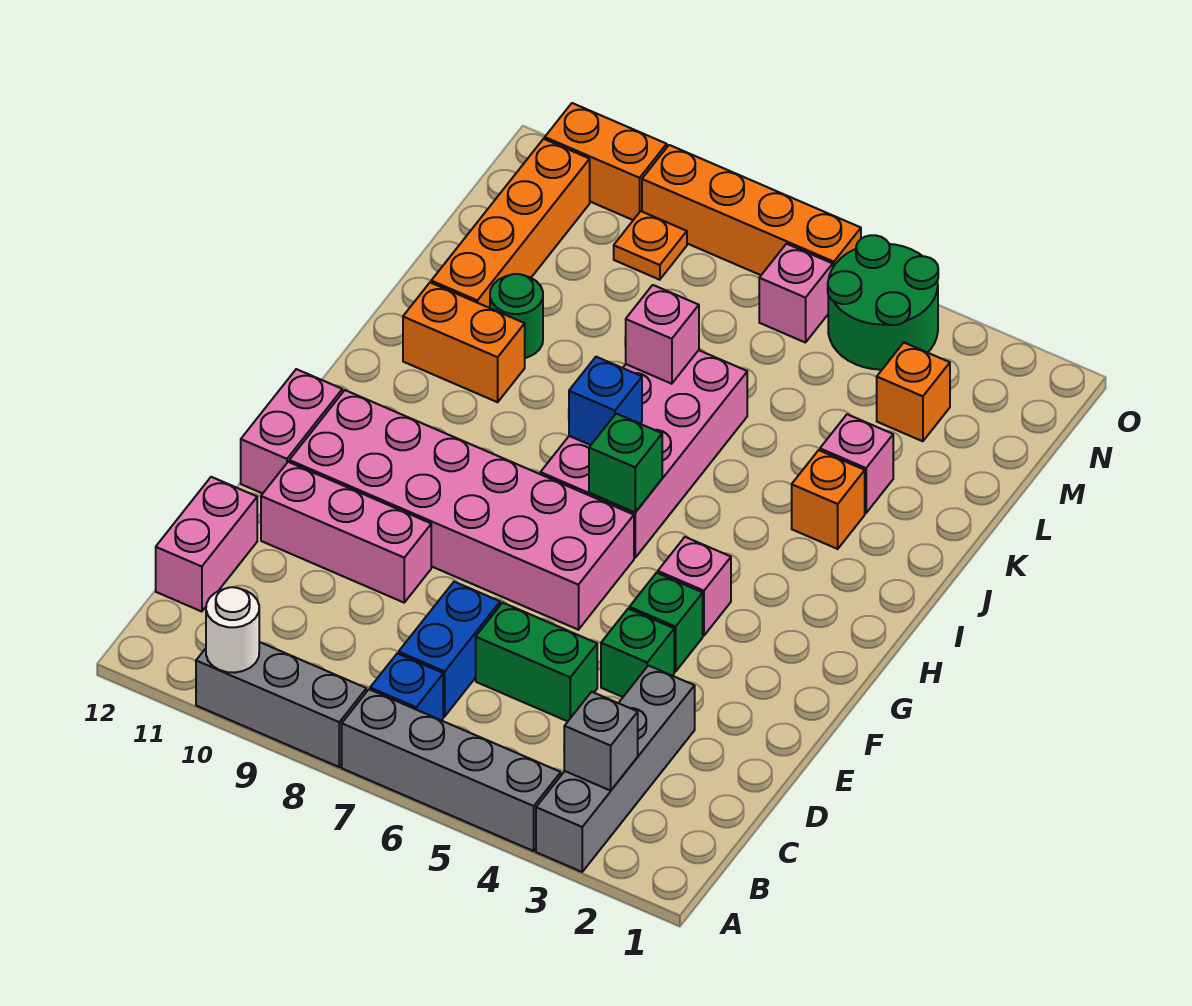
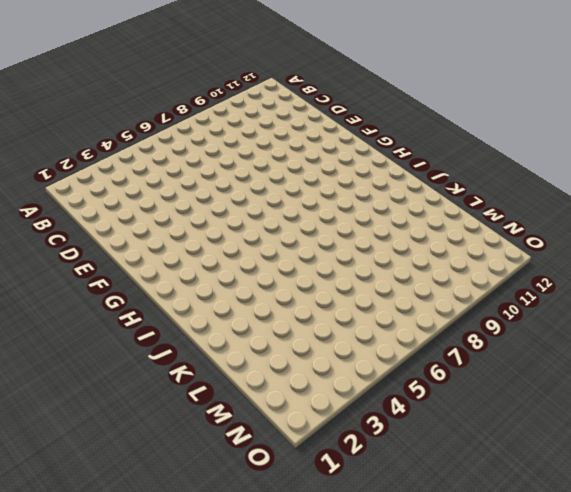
none -> grey brick A3:D3 level 1
none -> grey brick A4:A7 level 1
none -> grey brick A8:A10 level 1
none -> blue brick B7 level 1

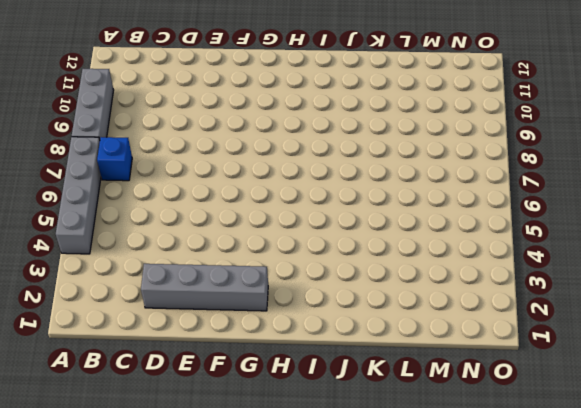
grey brick D2:G2 level 1 -> grey brick A3:D3 level 1
none -> blue brick C7:D7 level 1
none -> pink brick C12:D12 level 1
none -> green brick D5:D6 level 1
none -> green brick E4 level 1

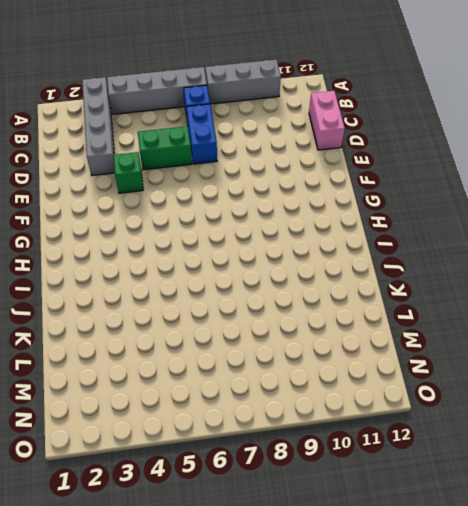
none -> pink brick E9:E11 level 1
none -> green brick F4 level 1
none -> pink brick F6:G11 level 1
none -> pink brick F12:G12 level 1

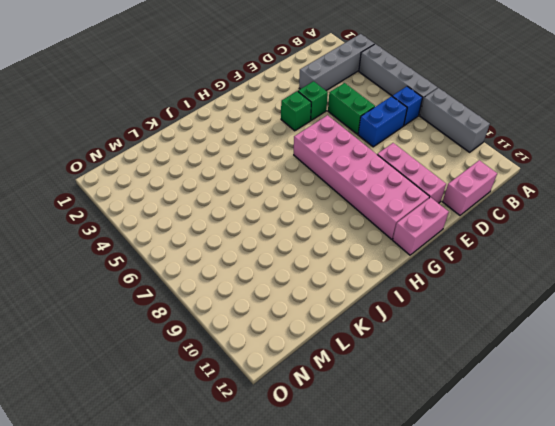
none -> pink brick G4 level 1
none -> pink brick H6:K7 level 1
none -> orange brick J3 level 1
none -> orange brick J10:J11 level 1

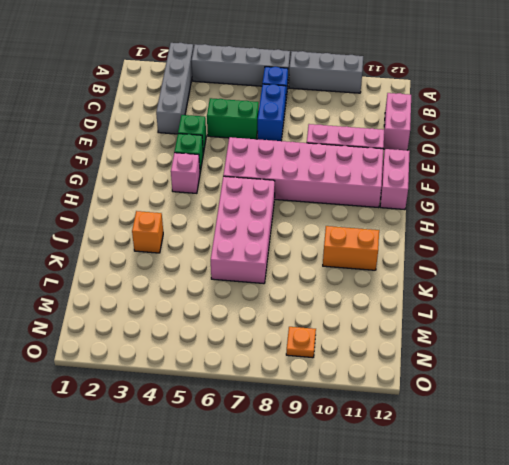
none -> pink brick K3 level 1
none -> green round brick K10 level 1
none -> orange brick K11:N11 level 1
none -> orange brick M3 level 1

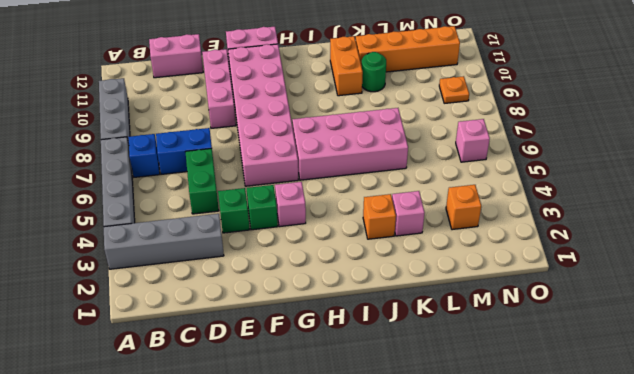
none -> green round brick N4:O5 level 1
none -> orange brick O6:O9 level 1
none -> orange brick O10:O11 level 1
none -> white round brick A10 level 2

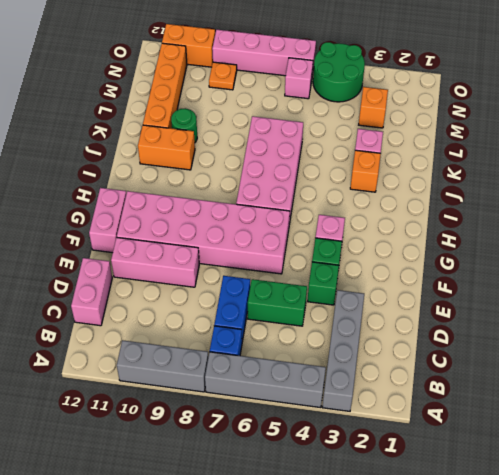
pink brick O6:O9 level 1 -> orange brick O6:O9 level 1
none -> white round brick A10 level 2
none -> grey brick B3 level 2
none -> green brick H6 level 2
none -> blue brick I7 level 2

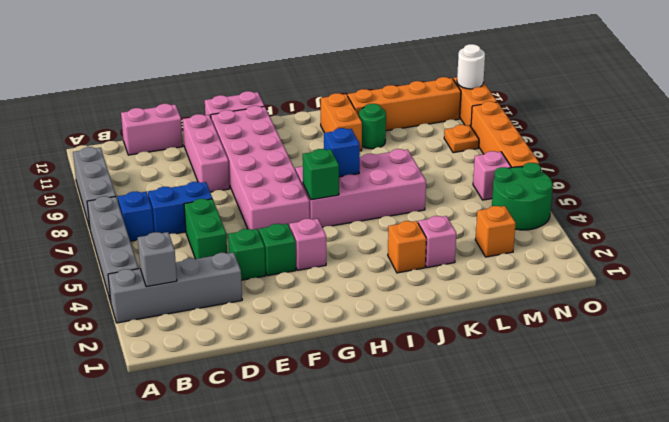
white round brick O11 level 2 -> white round brick A10 level 2
none -> pink brick K7 level 2

